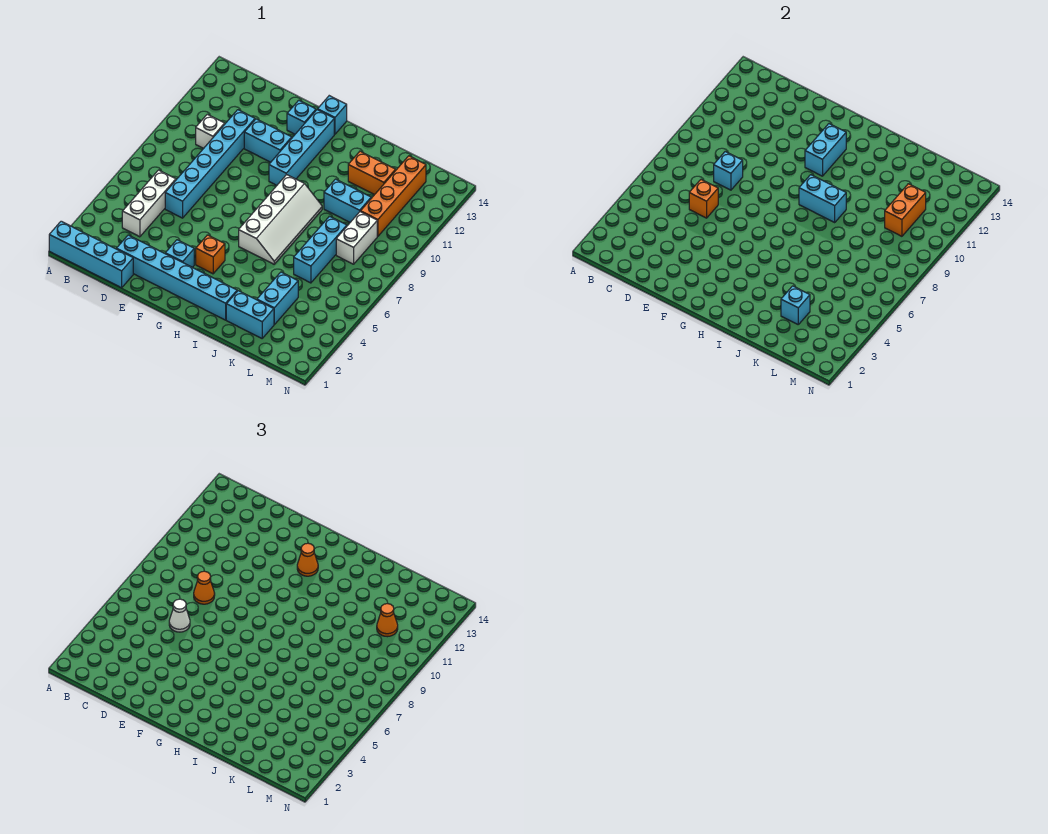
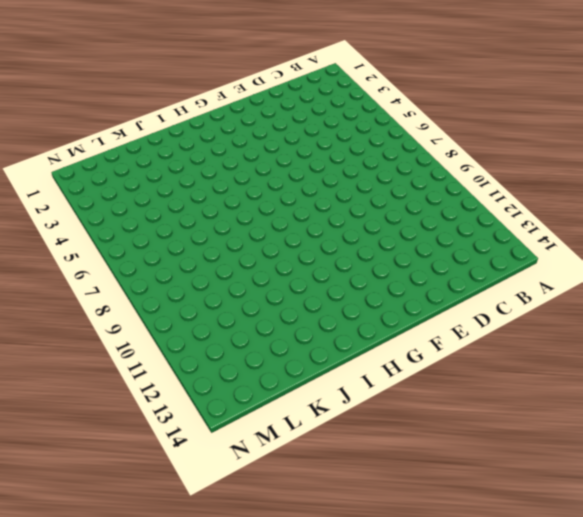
none -> cyan brick A1:D1 level 1
none -> white brick C4:C6 level 1
none -> white brick C10 level 1

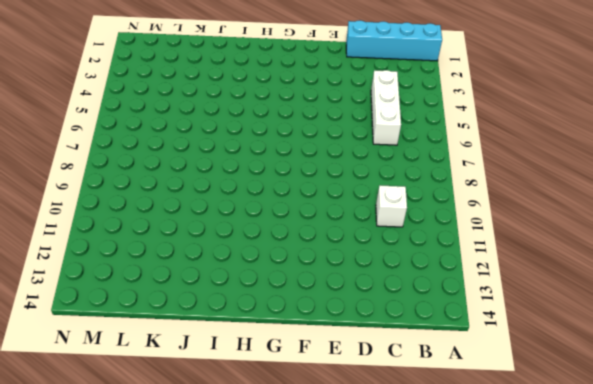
none -> cyan brick D2:I2 level 1
none -> cyan brick D6:D11 level 1
none -> cyan brick E11:F11 level 1

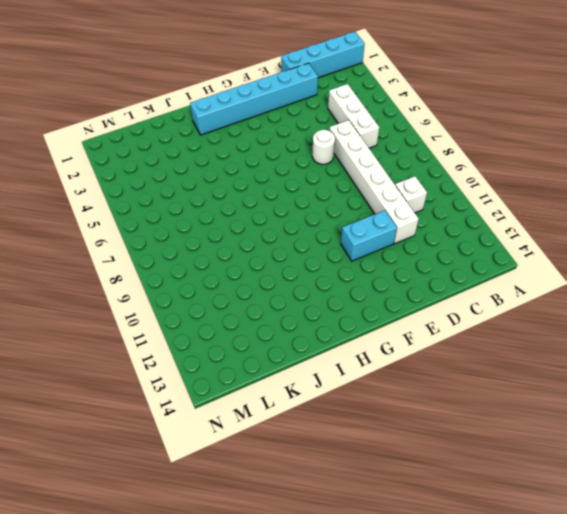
white brick D6:D11 level 1 -> cyan brick D6:D11 level 1
white round brick E6 level 1 -> none
none -> cyan brick F3 level 1
none -> cyan brick F13 level 1
none -> orange brick G4 level 1

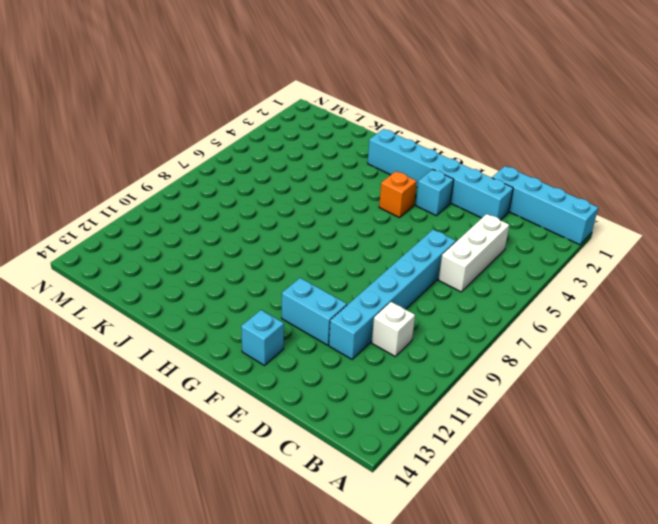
none -> cyan brick G10:G13 level 1
none -> cyan brick G14 level 1
none -> white slope H6:I9 level 1 top H

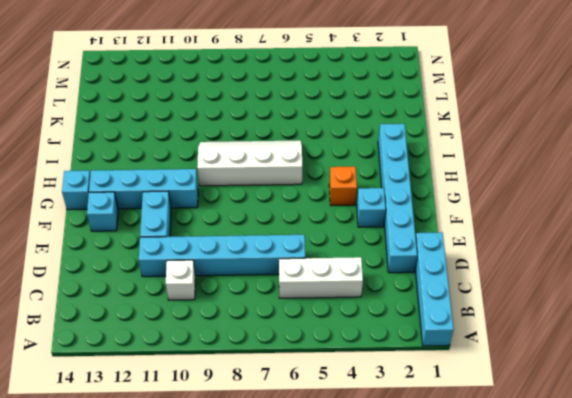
none -> cyan brick J2:K2 level 1
none -> cyan brick J10:K10 level 1
none -> orange brick J12:K12 level 1

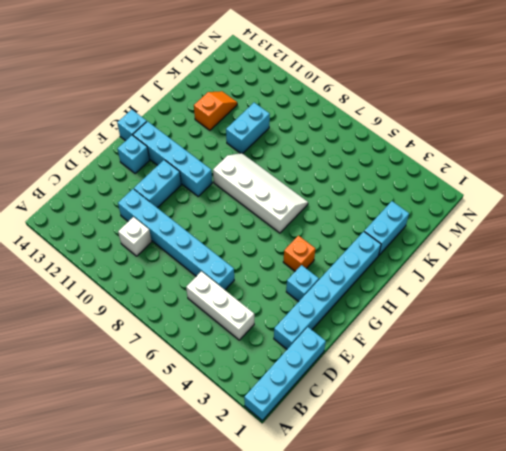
orange slope J12:K12 level 1 top J -> orange brick J12:K12 level 1
none -> cyan brick K3:K4 level 1
none -> cyan brick K6:K8 level 1
none -> white brick L8:L9 level 1

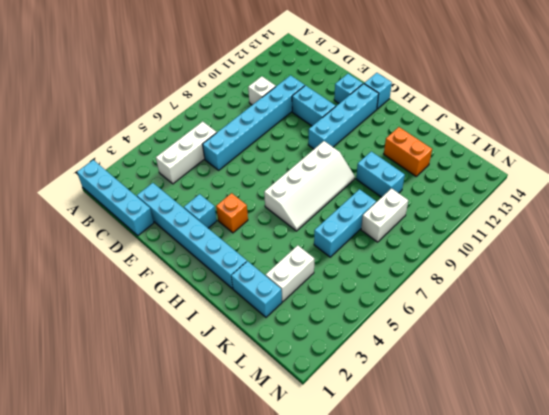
white brick K3:K4 level 1 -> cyan brick K3:K4 level 1
none -> orange brick L10:L13 level 1
none -> orange brick D6 level 2
none -> cyan brick D8 level 2

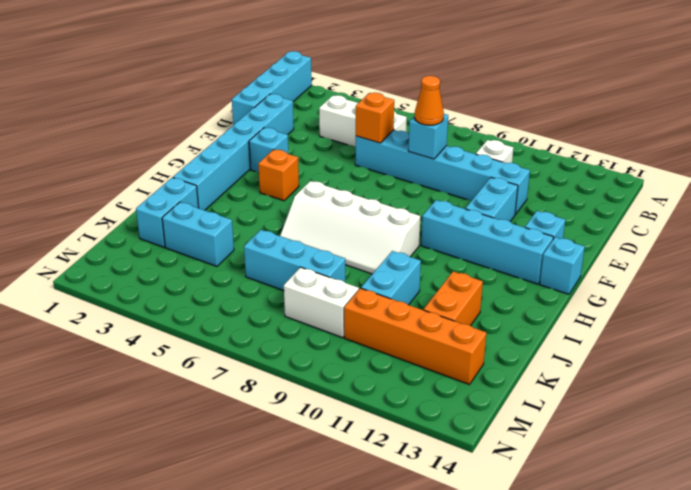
none -> cyan brick G11:G12 level 2
none -> cyan brick H9:I9 level 2
none -> cyan brick K3 level 2

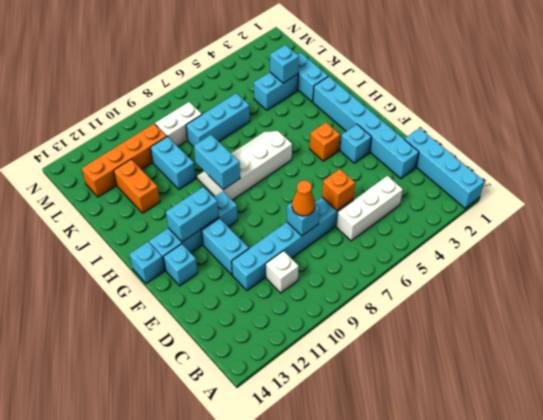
none -> orange brick L10:L11 level 2
none -> white cone D6 level 3
none -> orange cone G12 level 3

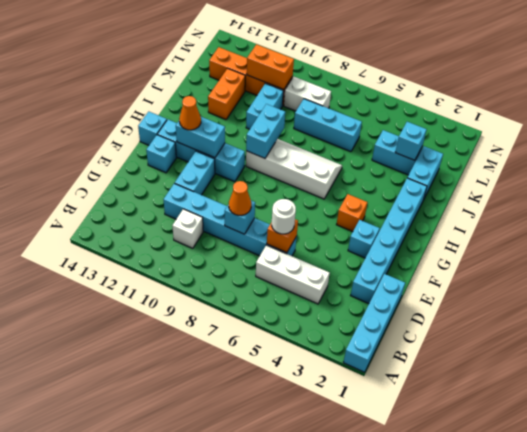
white round brick D6 level 3 -> white cone D6 level 3
none -> orange cone L11 level 3

